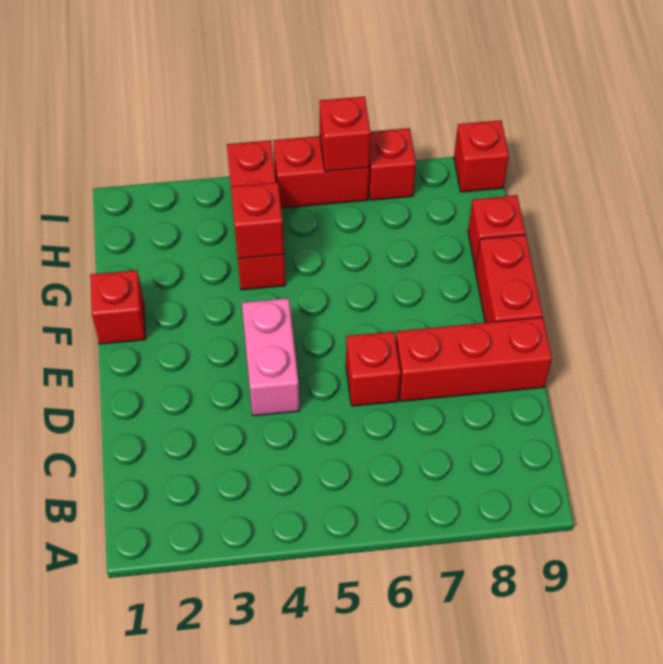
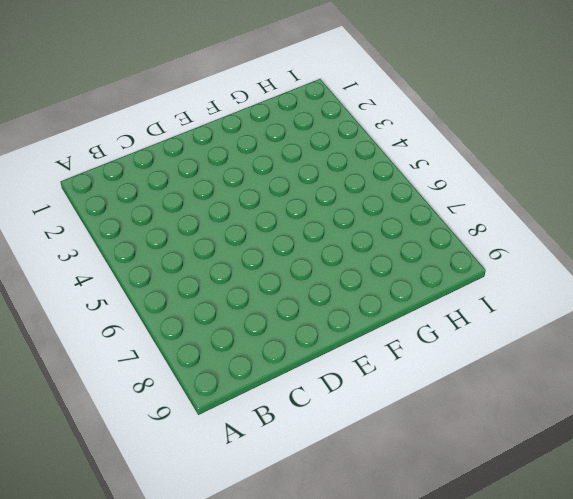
none -> pink brick D4:E4 level 1
none -> red brick D6 level 1
none -> red brick D7:D9 level 1

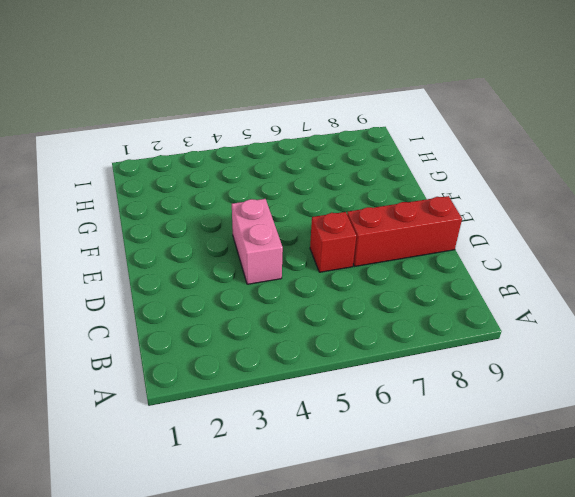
none -> red brick E9:F9 level 1
none -> red brick F1 level 1
none -> red brick G4:I4 level 1

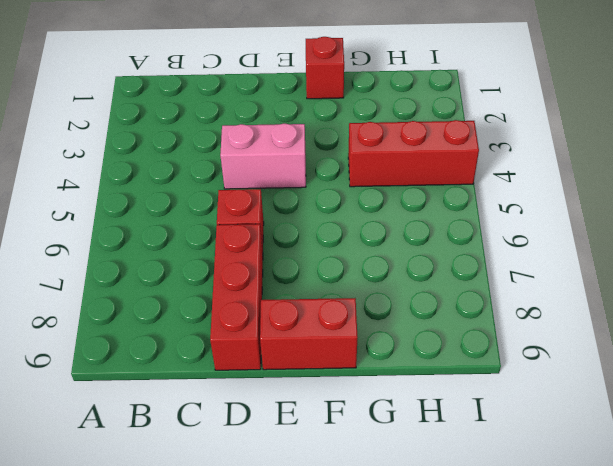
none -> red brick G9 level 1
none -> red brick I5:I6 level 1
none -> red brick I7 level 1

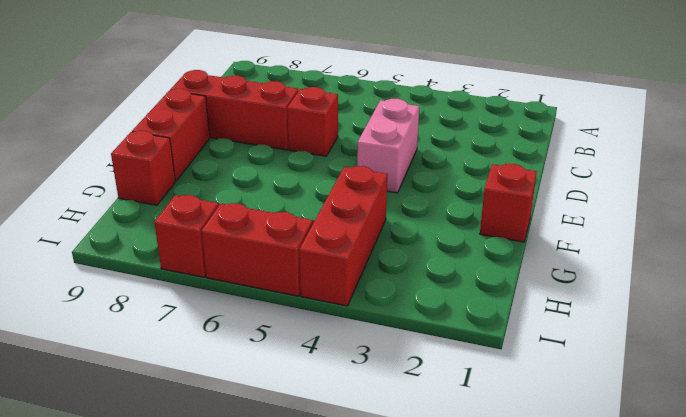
none -> red brick I9 level 1
none -> red brick G4 level 2
none -> red brick I6 level 2

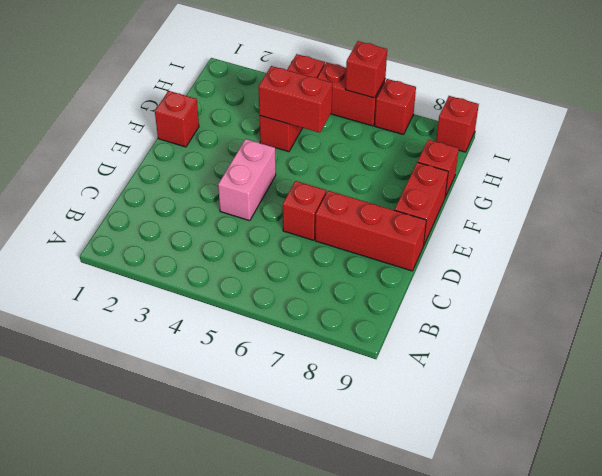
red brick G4:G5 level 2 -> red brick G4 level 2

